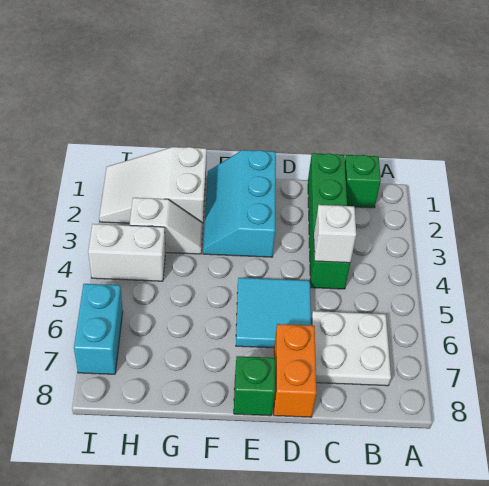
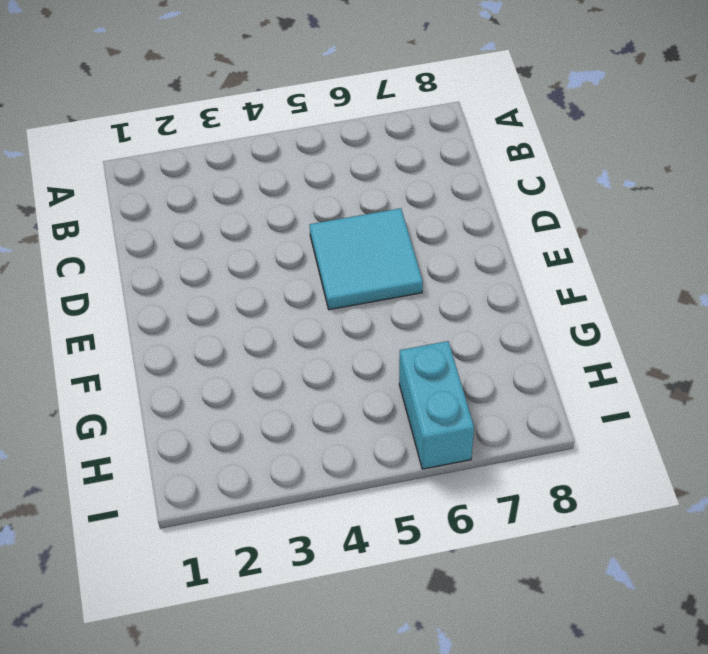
cyan brick H6:I6 level 1 -> cyan brick I6:I7 level 1
none -> green brick B1 level 1
none -> white plate B6:C7 level 1
none -> green brick C1:C4 level 1

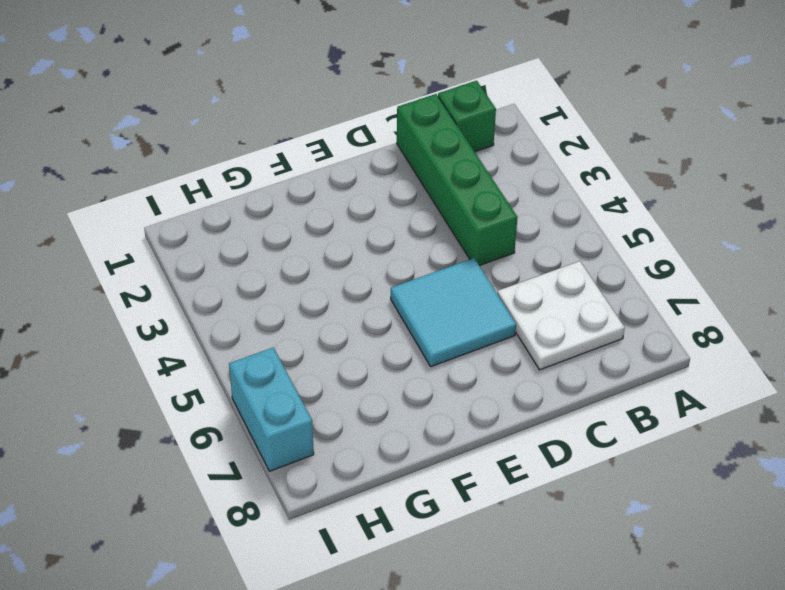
none -> orange brick D7:D8 level 1
none -> cyan slope E1:F3 level 1 top E
none -> green brick E8 level 1

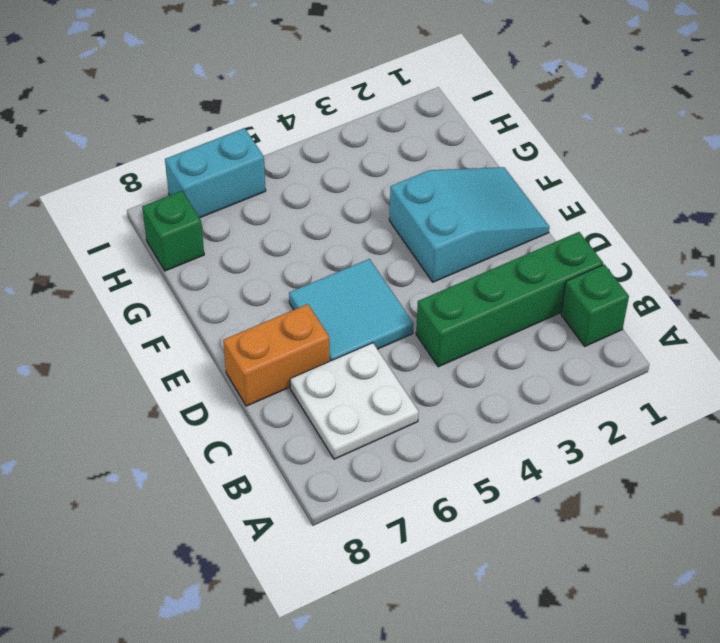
cyan slope E1:F3 level 1 top 3 -> cyan slope E1:F3 level 1 top E
green brick H8 level 1 -> green brick E8 level 1
none -> white slope G1:I2 level 1 top G
none -> white slope G3:H3 level 1 top H
none -> white brick H4:I4 level 1

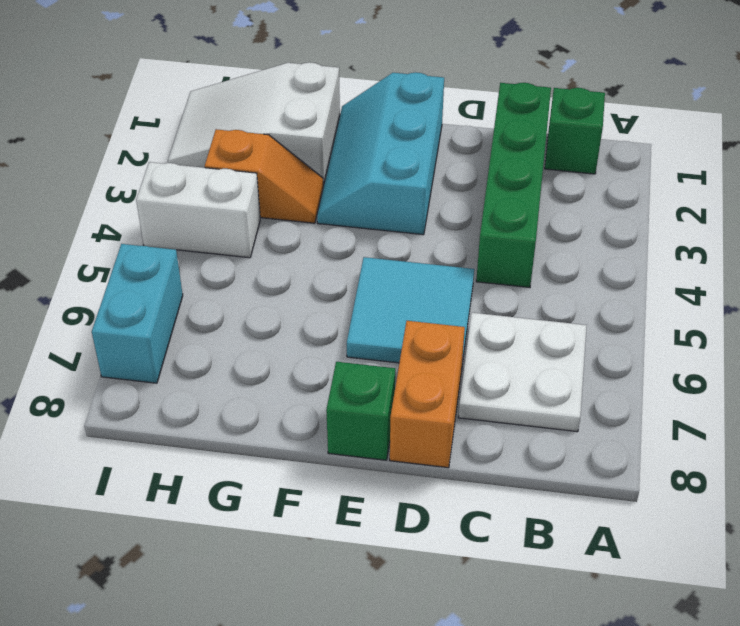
orange slope G3:H3 level 1 top H -> white slope G3:H3 level 1 top H
none -> white brick C4 level 2

